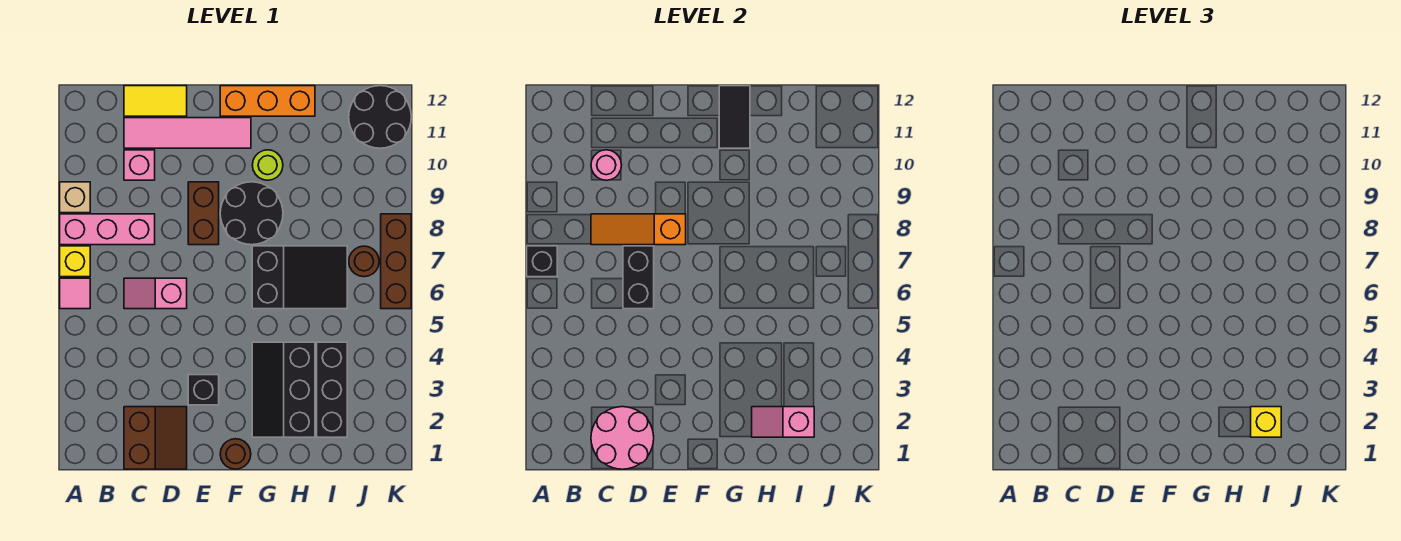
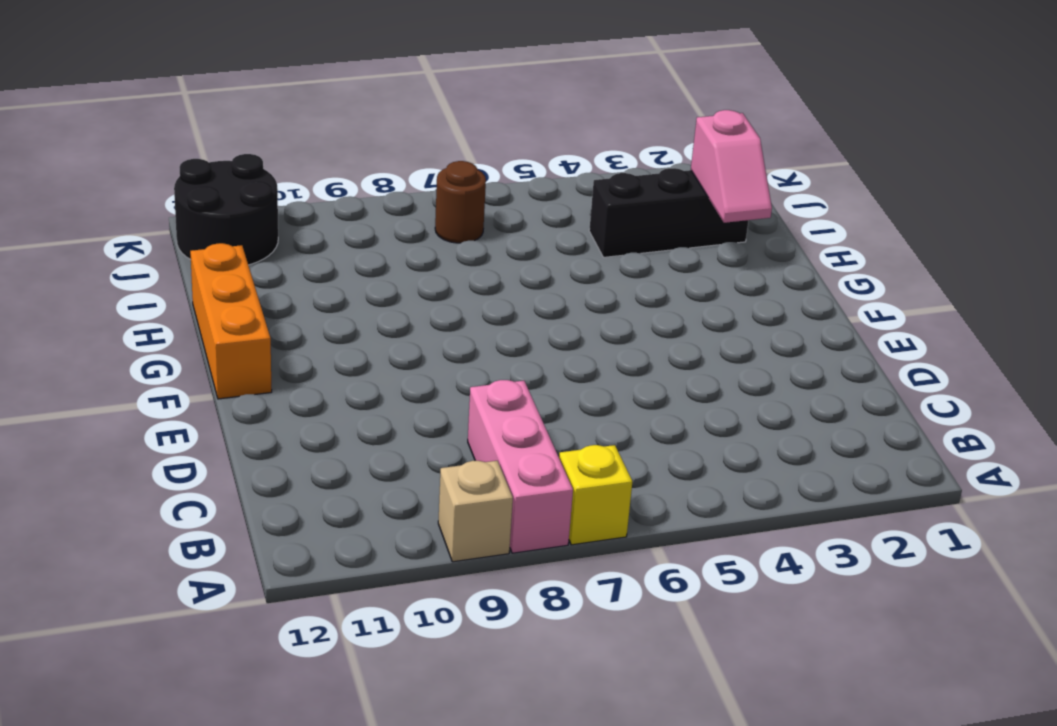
none -> pink tile A6 level 1
none -> brown slope C1:D2 level 1 top C
none -> pink slope C6:D6 level 1 top D

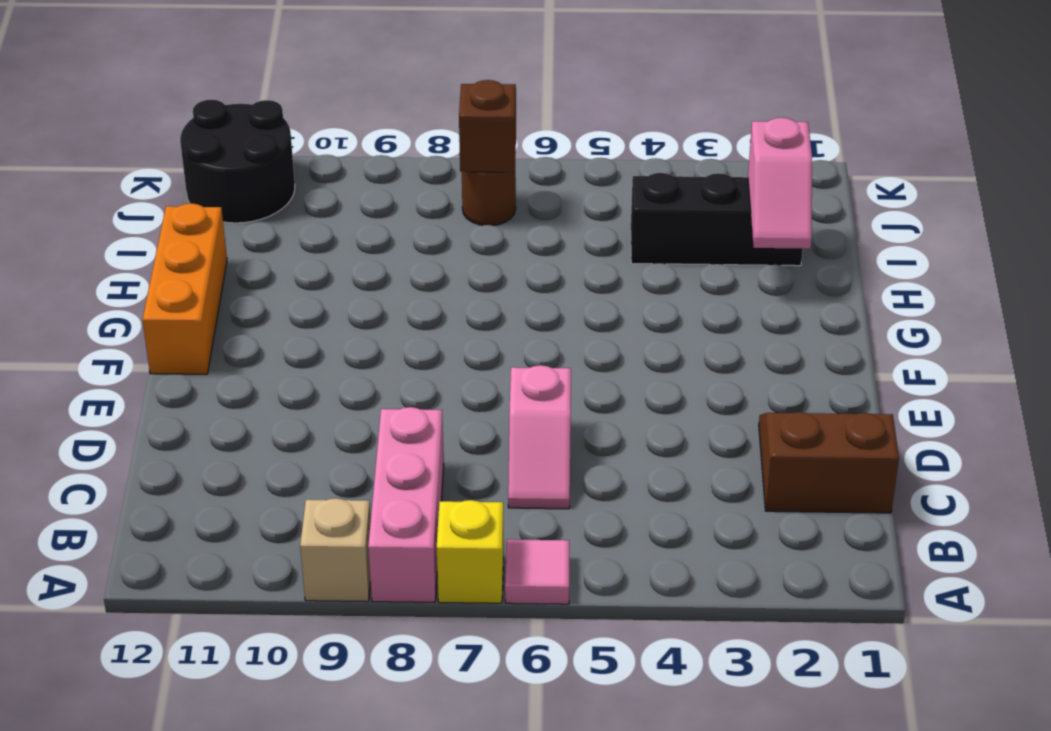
brown brick J7 level 2 -> none
none -> pink brick C10 level 1
none -> pink tile C11:F11 level 1
none -> yellow tile C12:D12 level 1

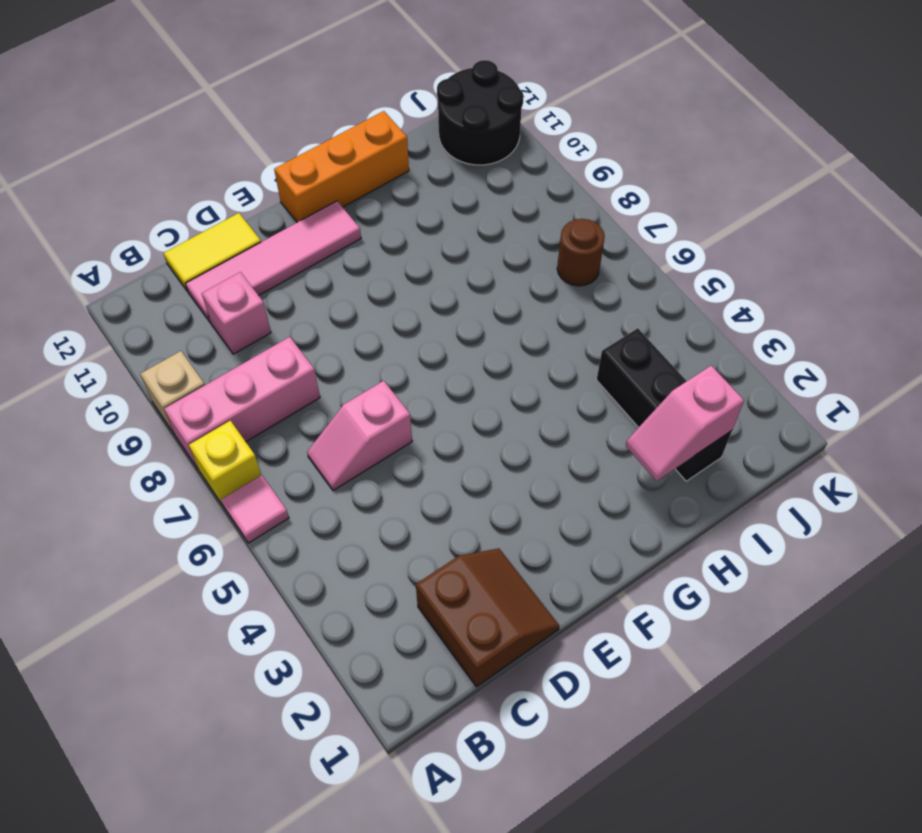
none -> black brick E3 level 1
none -> brown brick E8:E9 level 1
none -> brown round brick F1 level 1

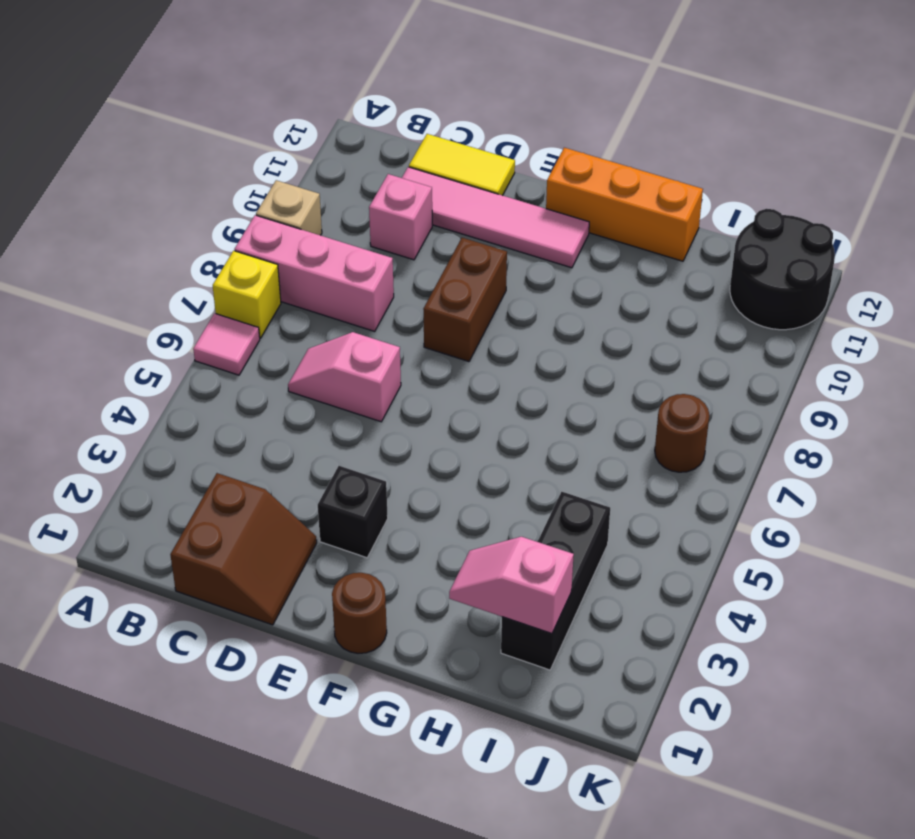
none -> black round brick F8:G9 level 1
none -> black slope G2:H4 level 1 top H
none -> black slope G6:I7 level 1 top G

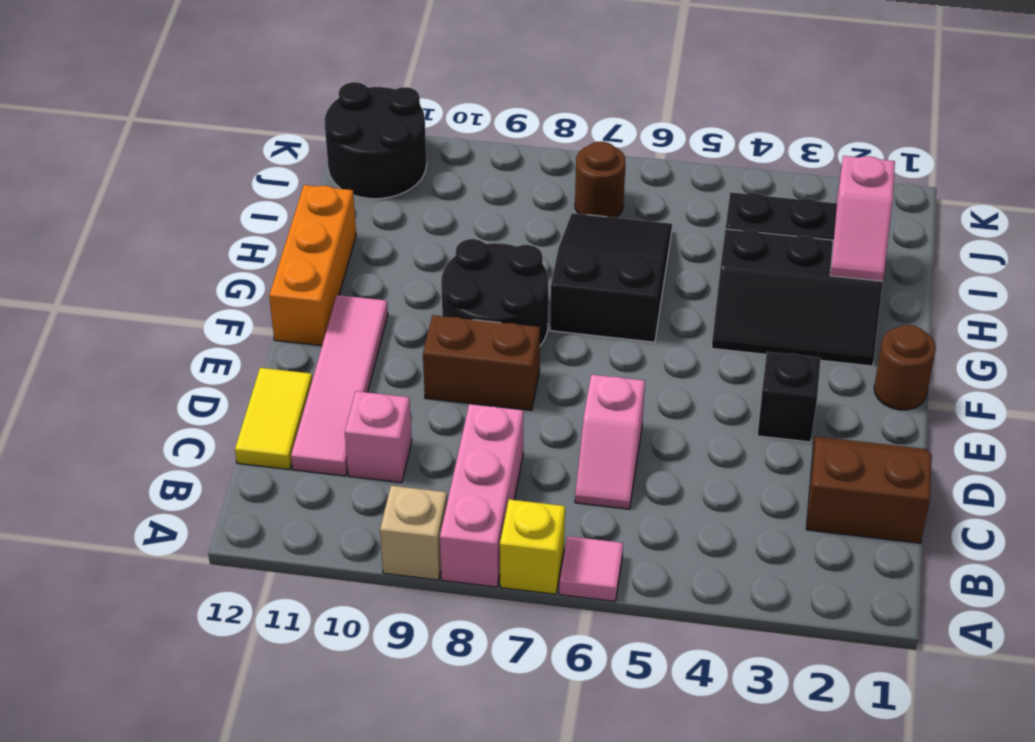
none -> lime round brick G10 level 1
none -> brown brick K6:K8 level 1
none -> black brick A7 level 2

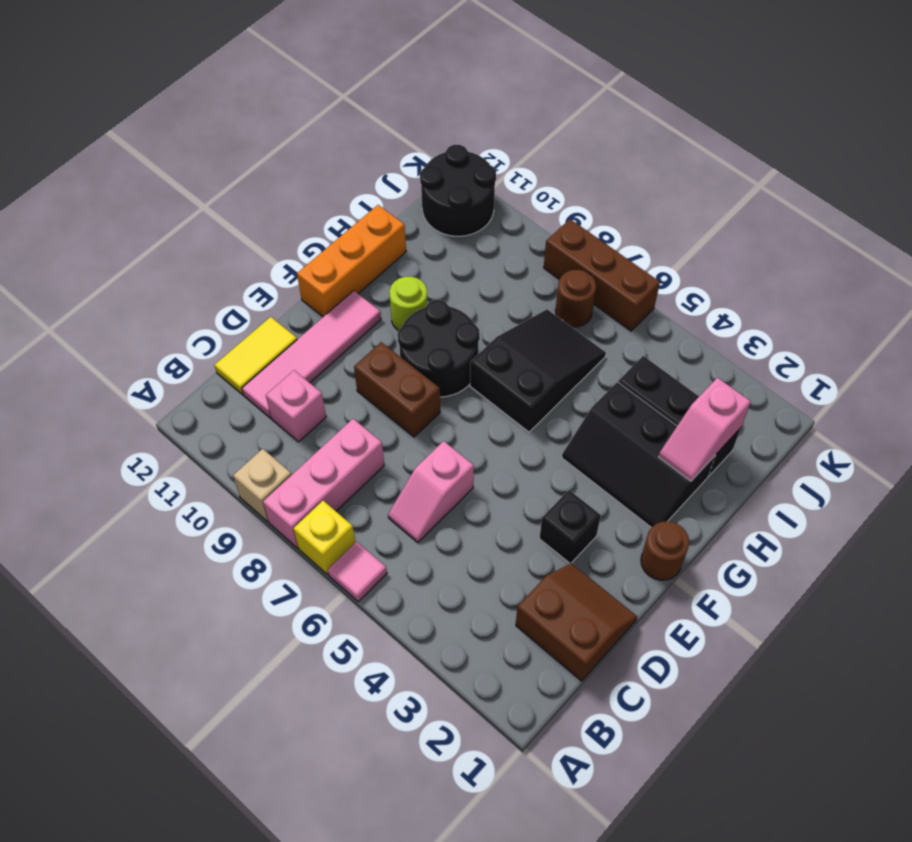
none -> black brick A7 level 2
none -> pink round brick C1:D2 level 2
none -> orange slope C8:E8 level 2 top E

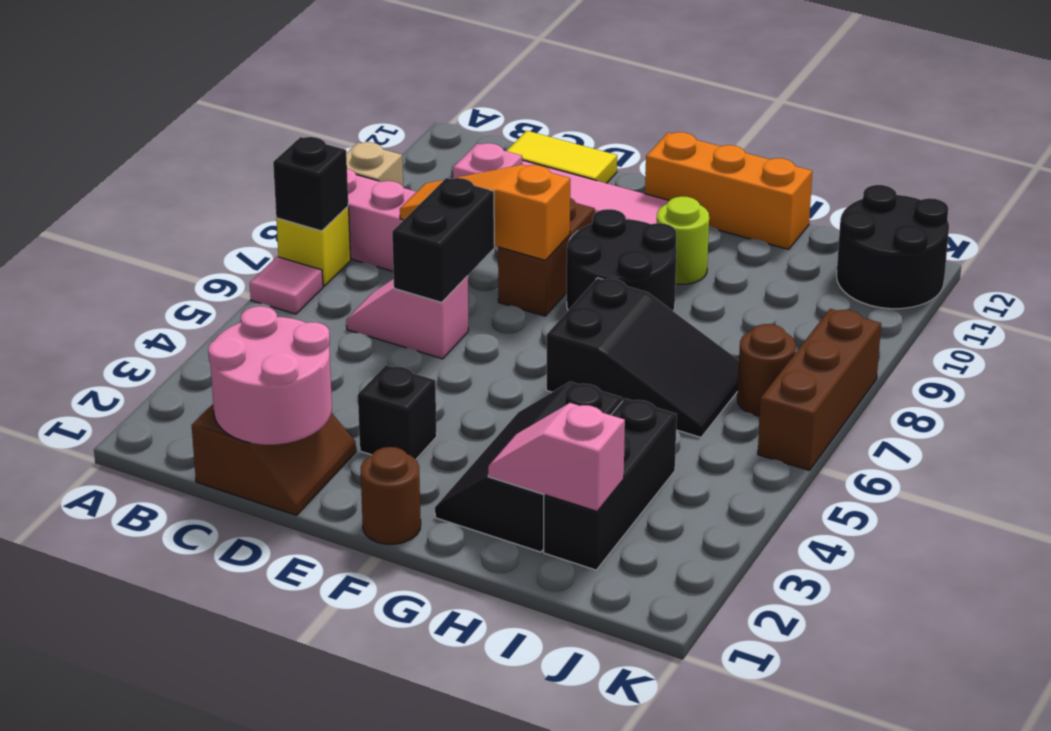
none -> pink round brick C10 level 2
none -> black tile G11:G12 level 2
none -> yellow brick I2 level 3

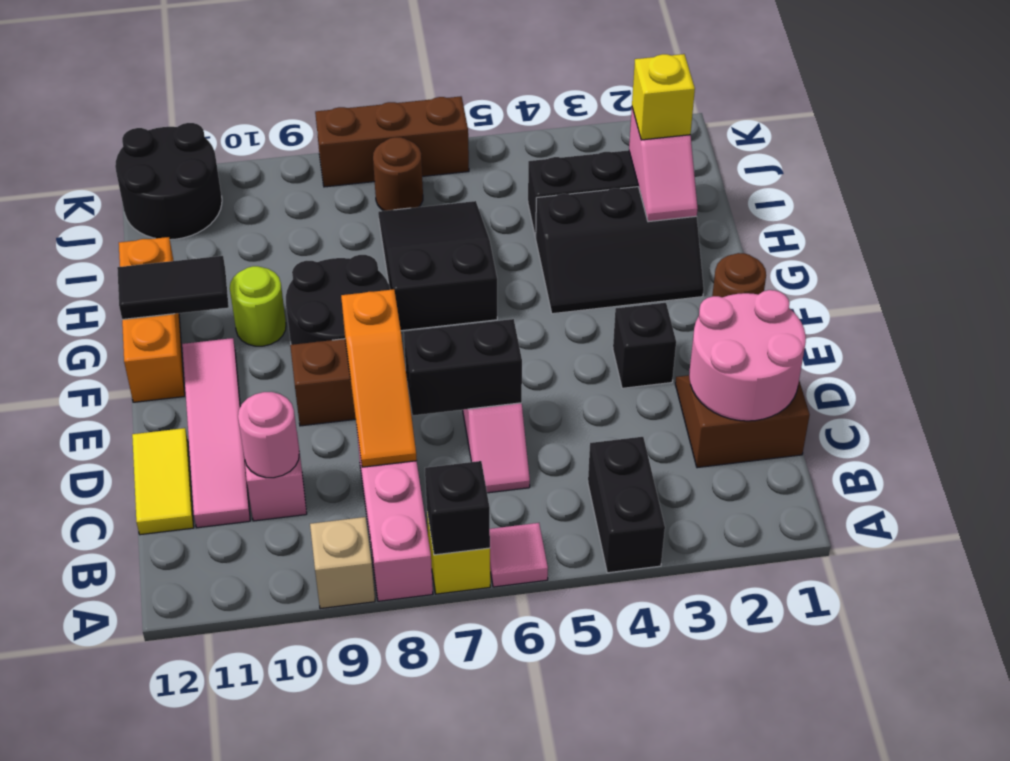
black brick A4:B4 level 1 -> none

